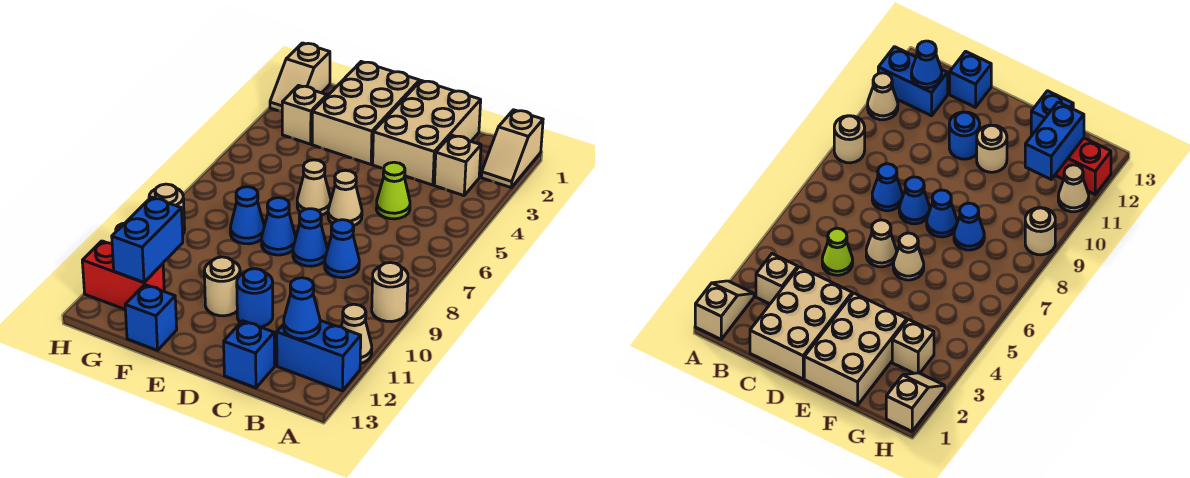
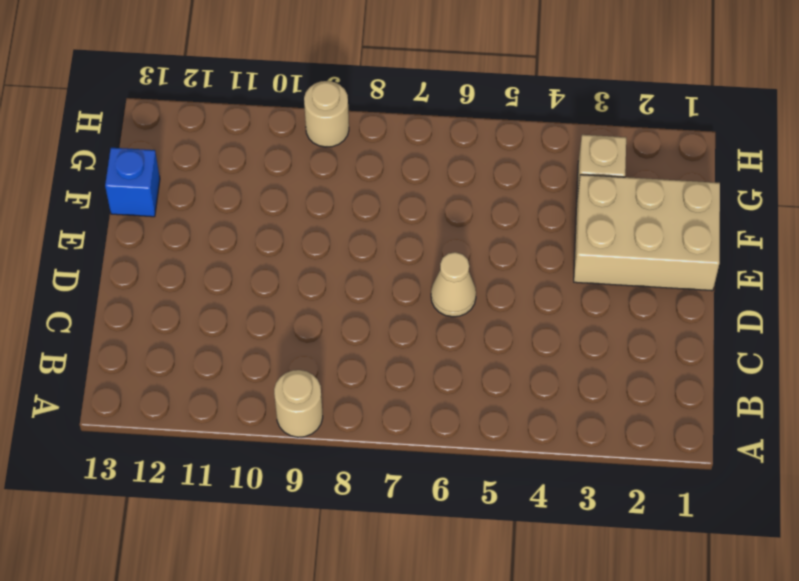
none -> tan slope A1:A2 level 1 top 1
none -> tan cone A11 level 1
none -> blue brick A12:B12 level 1

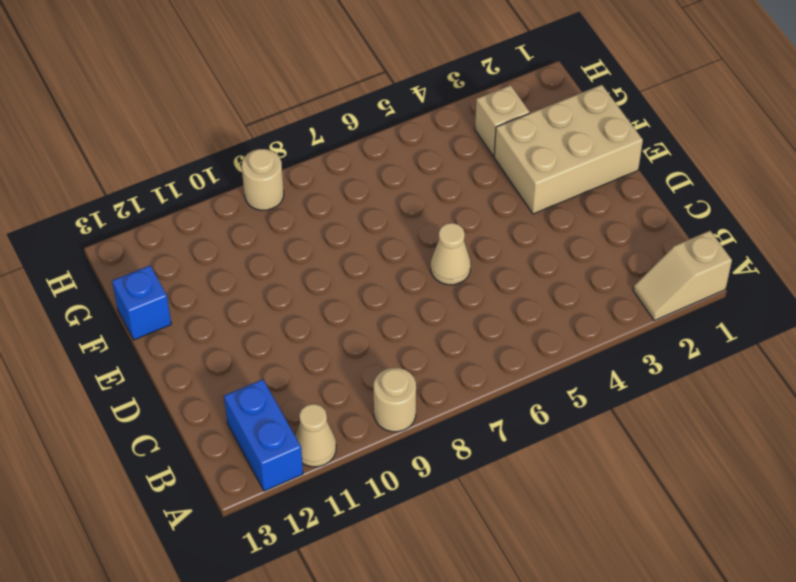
none -> tan brick B3 level 1
none -> tan brick C1:D3 level 1
none -> lime cone C5 level 1

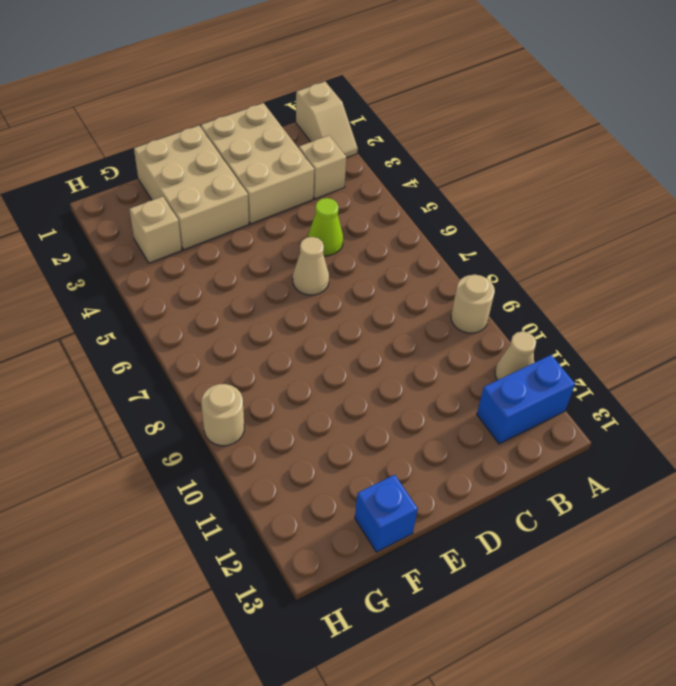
none -> blue cone C8 level 1
none -> blue brick C13 level 1
none -> blue cone D8 level 1

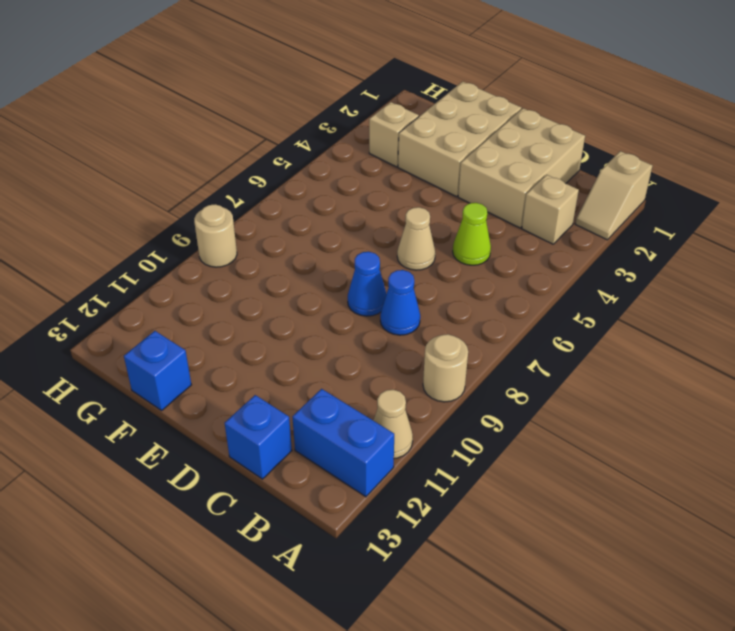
none -> blue round brick D11 level 1
none -> tan cone E6 level 1
none -> blue cone E8 level 1

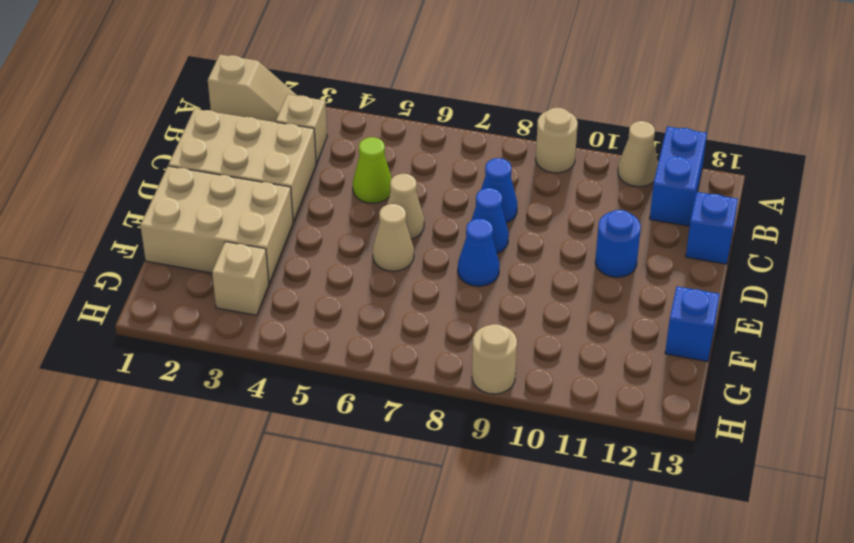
none -> tan round brick E11 level 1
none -> blue cone F8 level 1
none -> red brick G12:H12 level 1

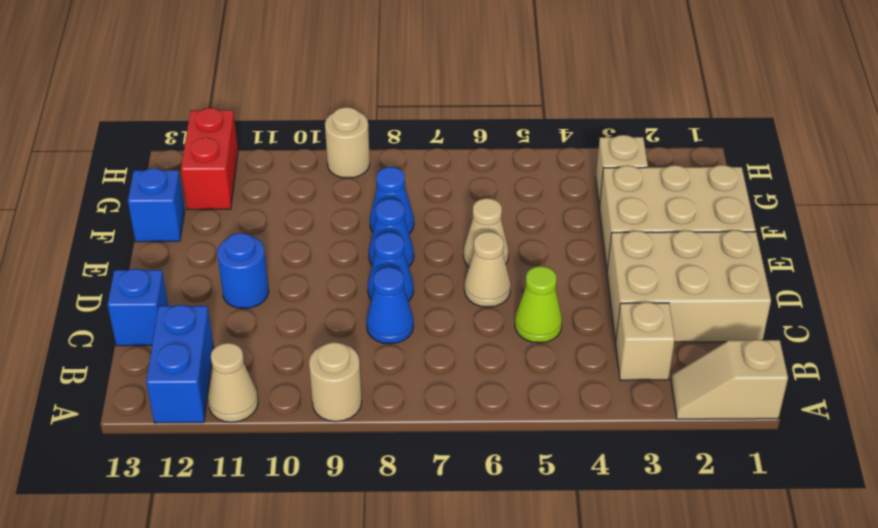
none -> tan round brick E11 level 1
none -> tan slope H1:H2 level 1 top 1
none -> tan cone H11 level 1

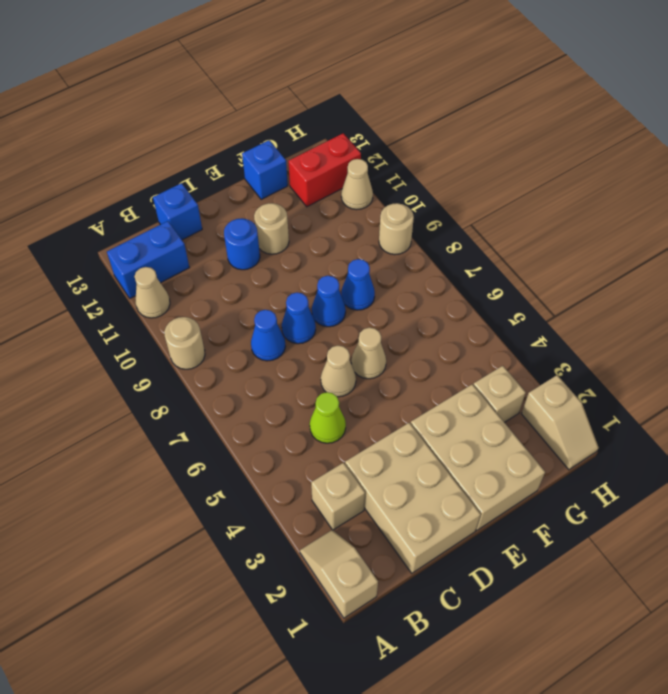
tan slope H1:H2 level 1 top 2 -> tan slope H1:H2 level 1 top 1
none -> blue cone B12 level 2
none -> blue brick G11:G12 level 2

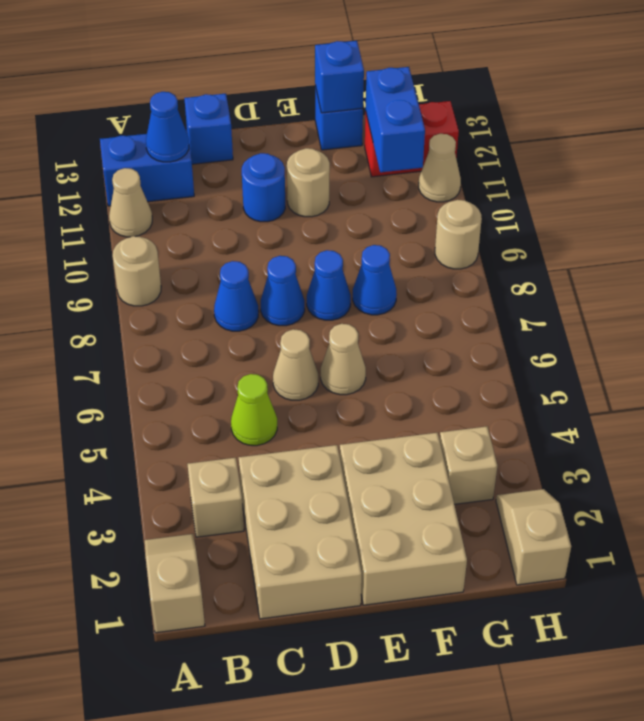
blue brick F13 level 2 -> none

